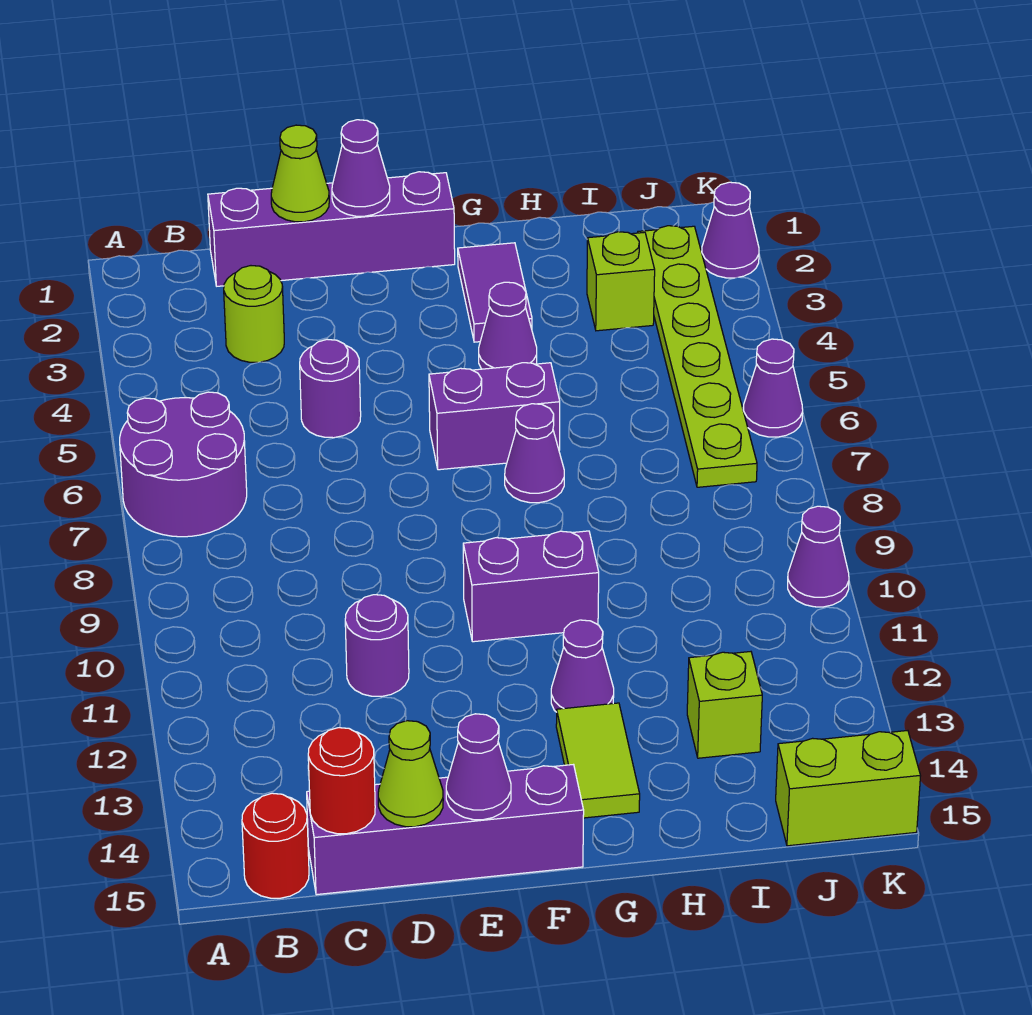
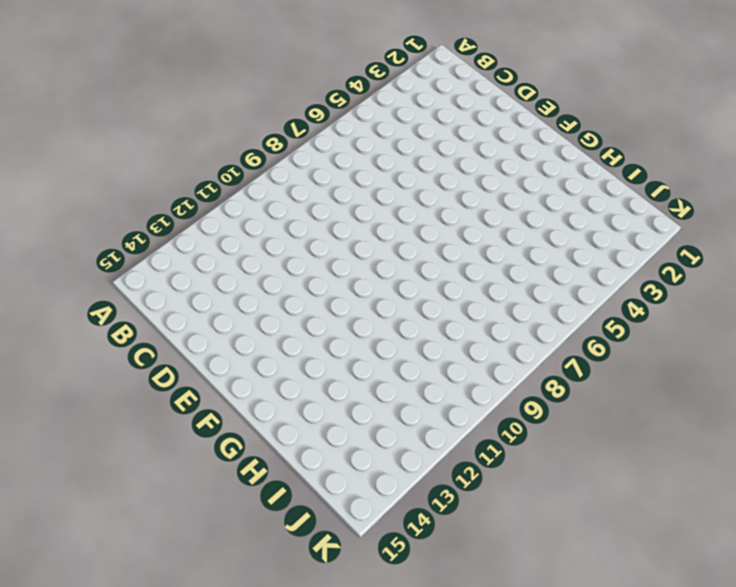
none -> purple round brick A6:B7 level 1
none -> red round brick B15 level 1
none -> purple brick C1:F1 level 1

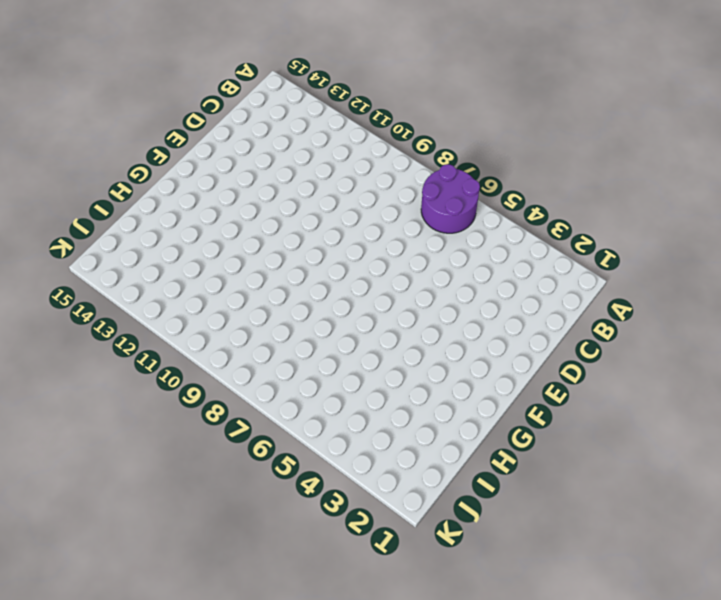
none -> red round brick B15 level 1
none -> purple brick C1:F1 level 1
none -> lime round brick C3 level 1

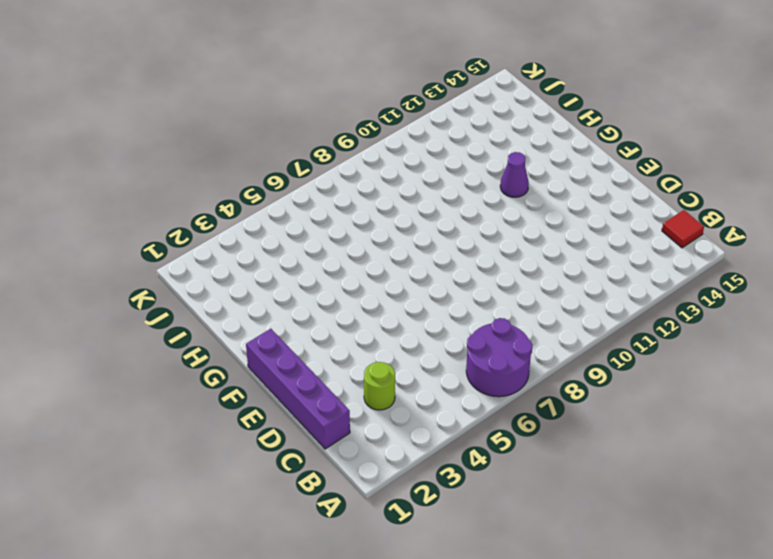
red tile B15 level 1 -> red round brick B15 level 1
none -> purple brick C15:F15 level 1
none -> purple round brick D5 level 1
none -> purple round brick D11 level 1

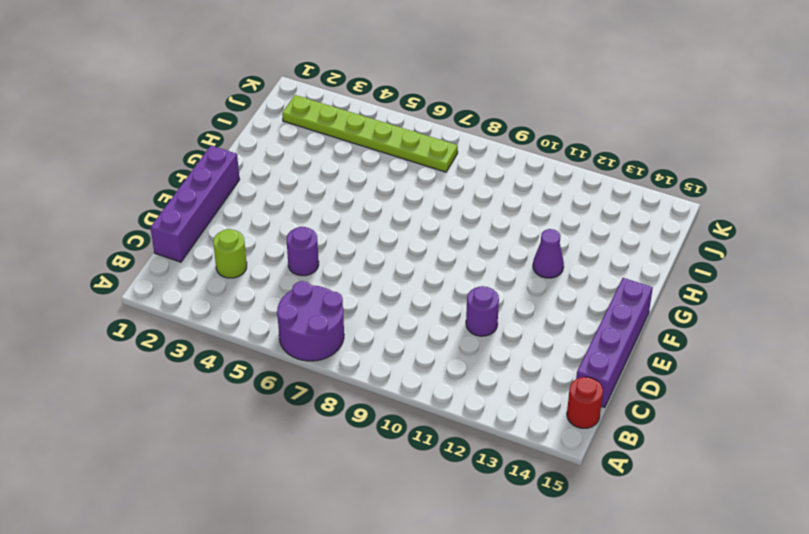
none -> purple brick F6:G6 level 1
none -> purple brick F10:G10 level 1
none -> purple tile G2:G3 level 1

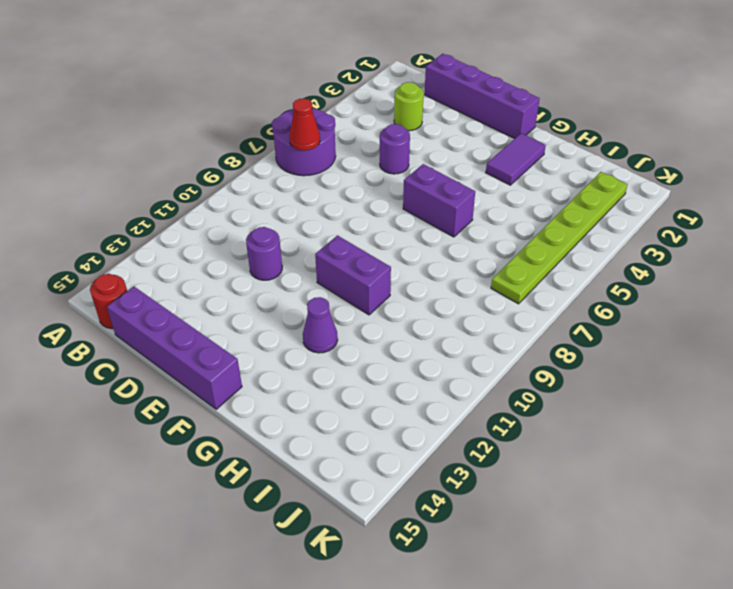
red cone B7 level 2 -> none
none -> purple cone G4 level 1
none -> purple cone G7 level 1
none -> lime tile G13:G14 level 1

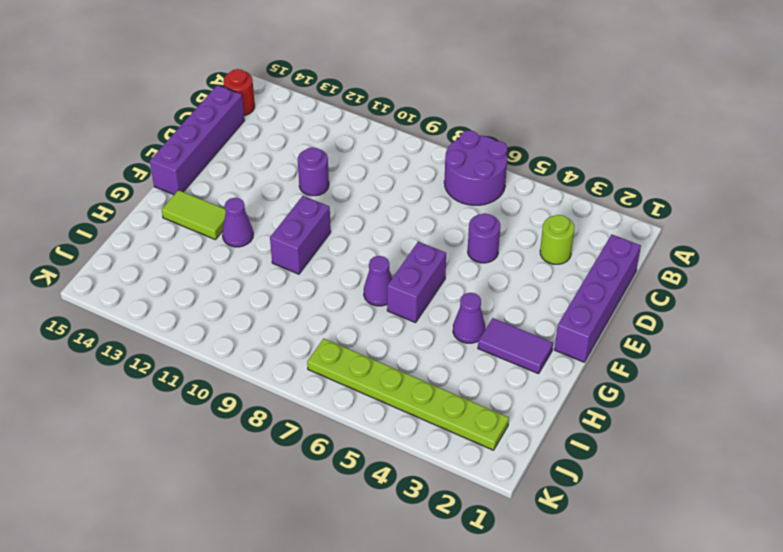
none -> lime brick I3 level 1
none -> lime brick I13 level 1
none -> lime brick J15:K15 level 1

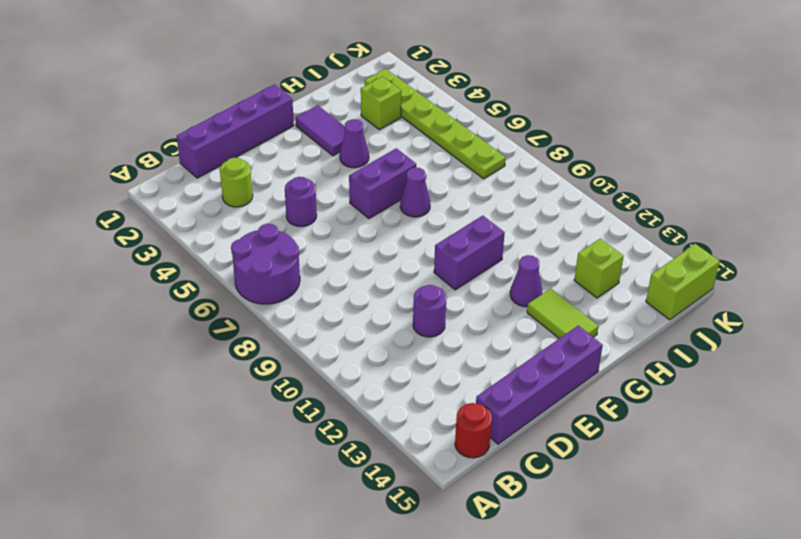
none -> purple cone K2 level 1
none -> purple cone K6 level 1
none -> purple cone K10 level 1

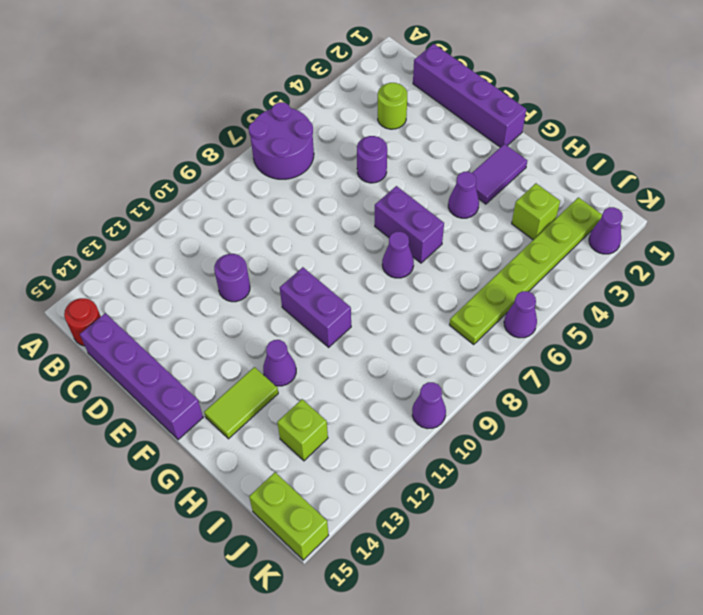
none -> red round brick C15 level 2
none -> lime cone D1 level 2
none -> lime cone D15 level 2

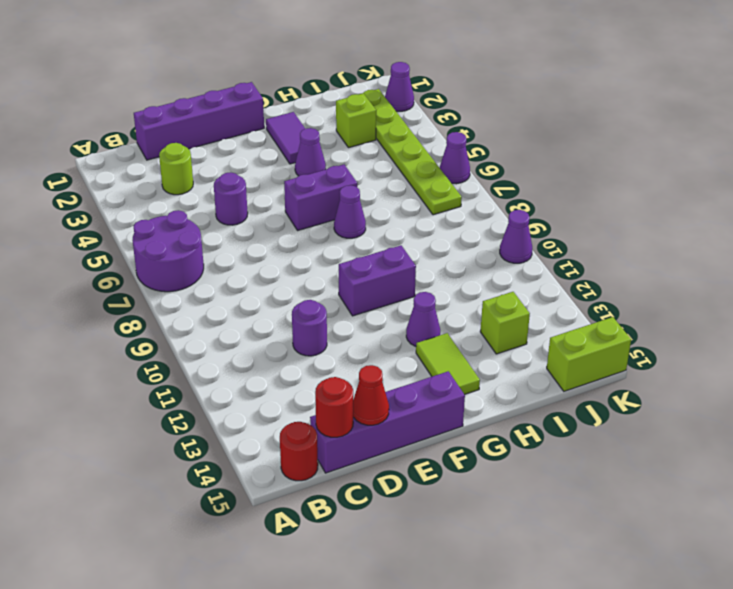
red cone D15 level 2 -> lime cone D15 level 2
none -> lime cone D1 level 2
none -> purple cone E1 level 2
none -> purple cone E15 level 2

